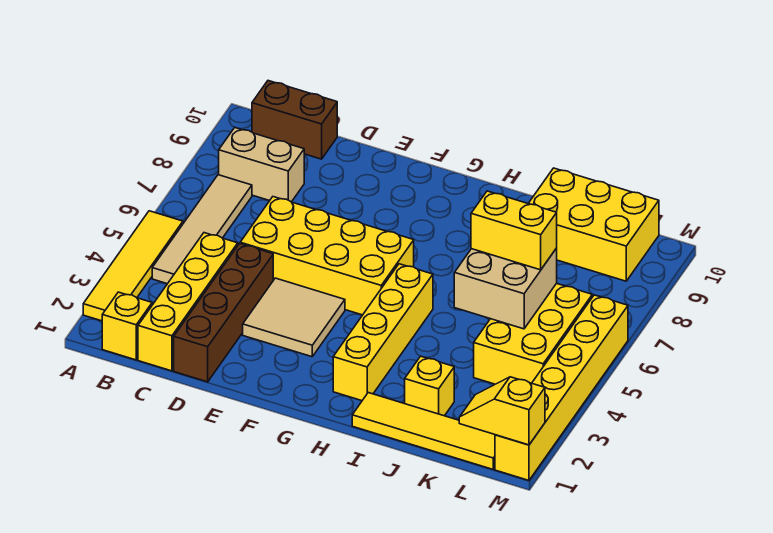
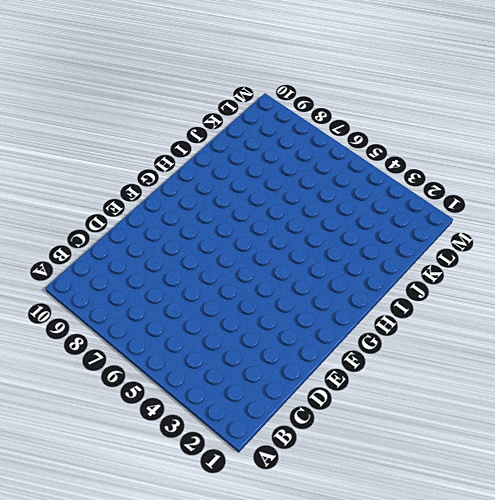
none -> yellow tile A2:A5 level 1
none -> yellow brick B1 level 1
none -> tan tile B4:B7 level 1

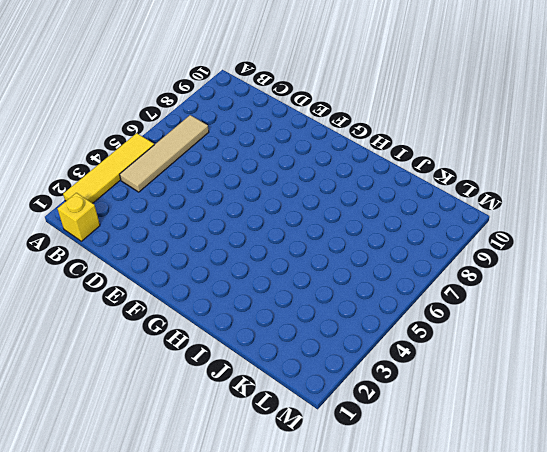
none -> tan brick B8:C8 level 1
none -> brown brick B10:C10 level 1
none -> yellow brick C1:C4 level 1

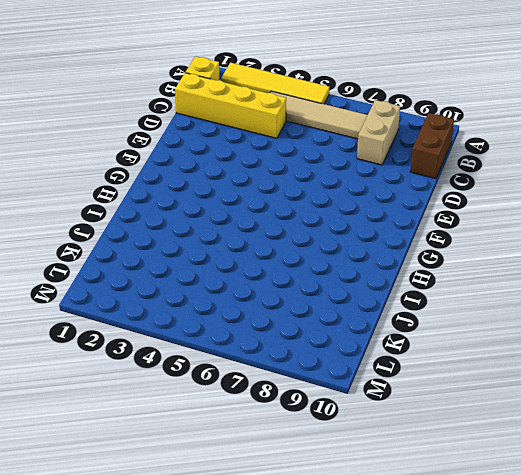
none -> brown brick D1:D4 level 1
none -> yellow brick D5:G6 level 1
none -> tan tile E3:F4 level 1

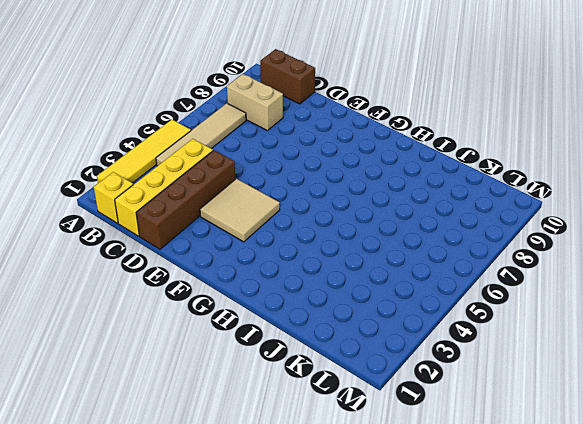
none -> yellow brick D5:G6 level 1
none -> yellow brick H2:H5 level 1
none -> yellow tile I1:L1 level 1

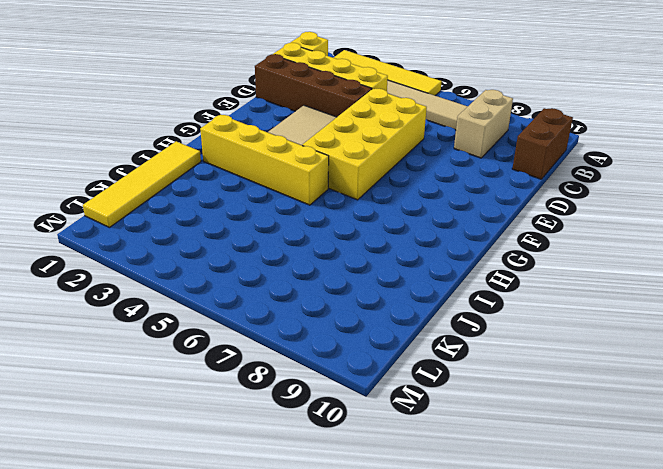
none -> yellow brick J2 level 1
none -> yellow brick J9:L10 level 1
none -> yellow brick K4:L6 level 1

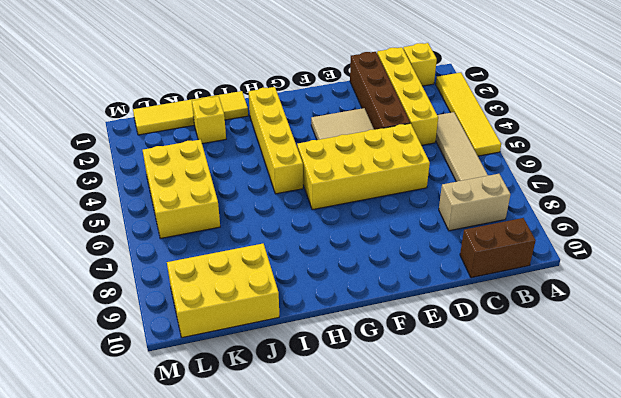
none -> yellow brick M1:M6 level 1
none -> tan brick J5:K6 level 2
none -> yellow slope L1:M1 level 2 top M

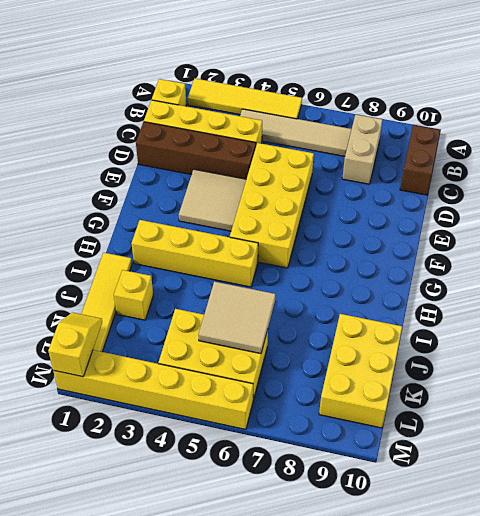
tan tile J5:K6 level 2 -> tan brick J5:K6 level 2
none -> yellow brick J6:K6 level 3

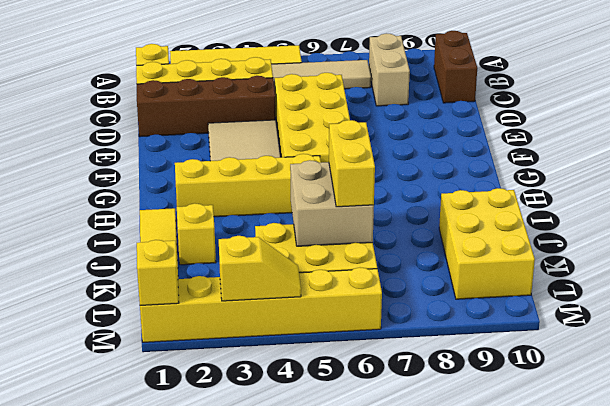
yellow slope M3:M4 level 2 top 3 -> none

